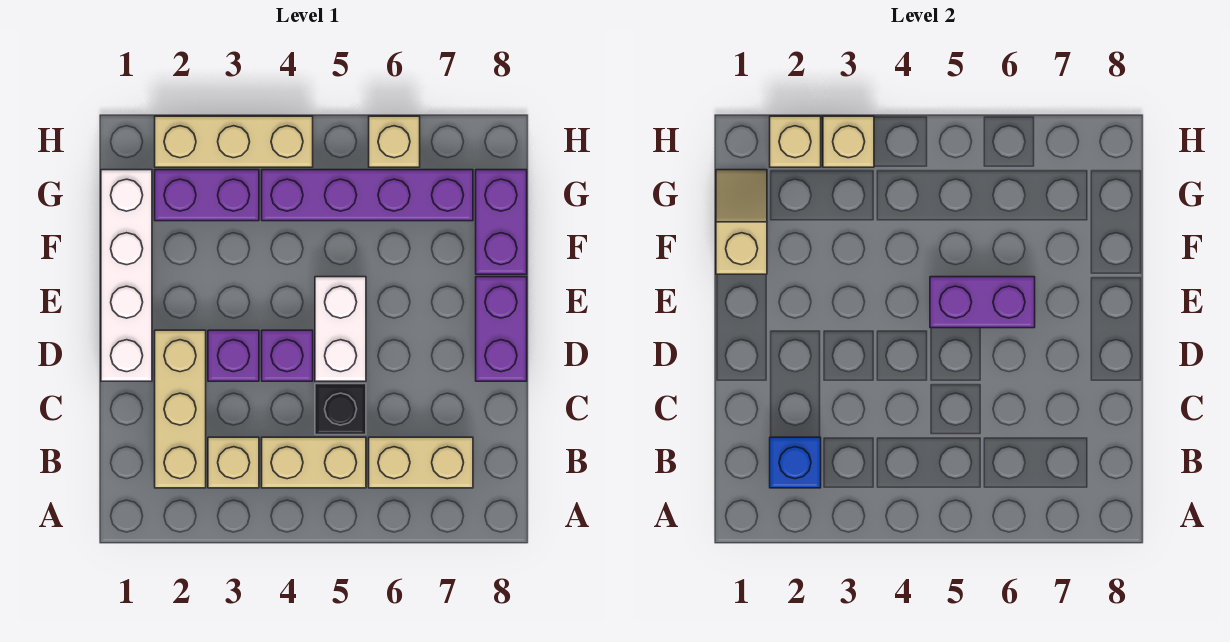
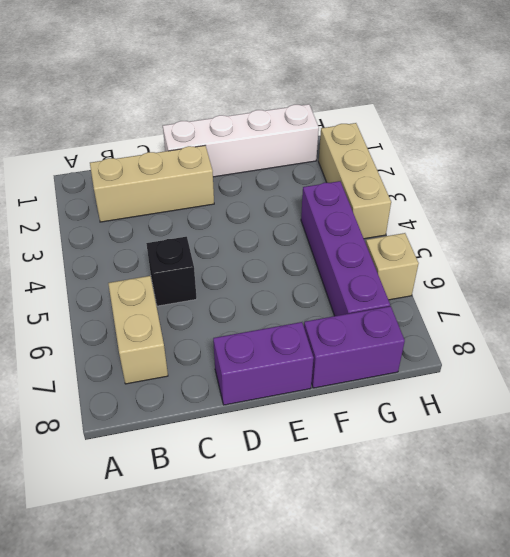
none -> tan brick B3 level 1
none -> tan brick B4:B5 level 1
none -> purple brick D3 level 1

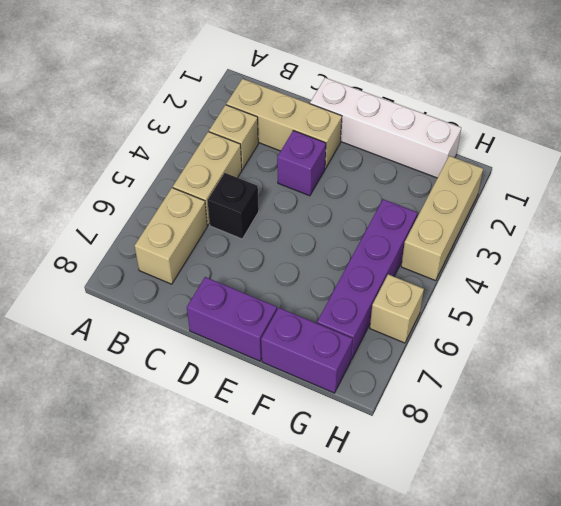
none -> purple brick D4 level 1
none -> white brick D5:E5 level 1
none -> purple brick G2:G3 level 1

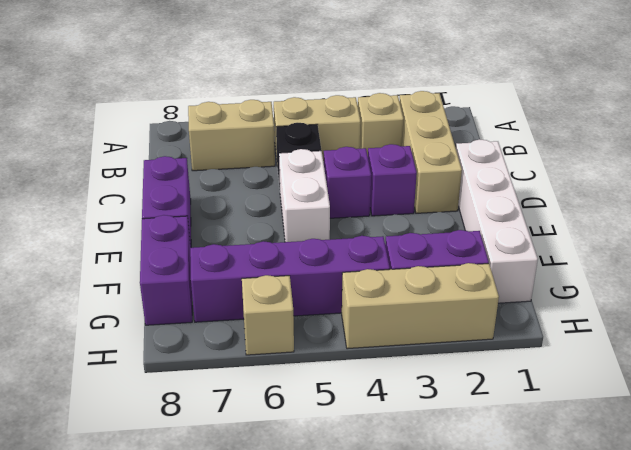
none -> blue brick B2 level 2
none -> purple brick E5:E6 level 2
none -> tan slope F1:G1 level 2 top F

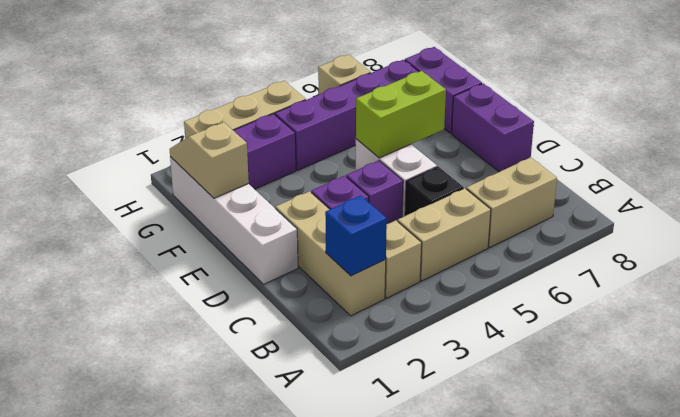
lime brick E5:E6 level 2 -> purple brick E5:E6 level 2
none -> tan brick H2 level 2
none -> tan brick H3 level 2

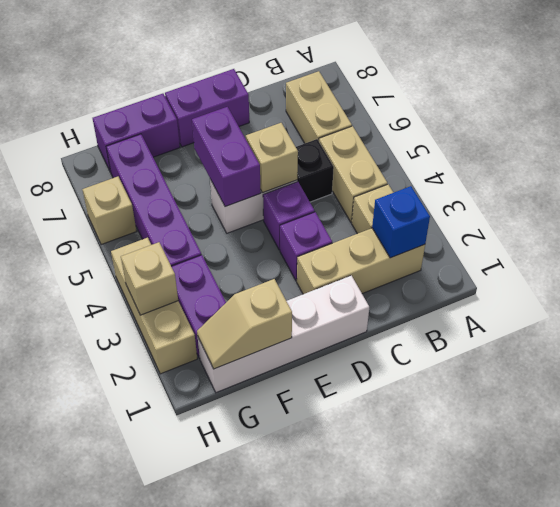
tan brick D5 level 2 -> tan brick H2 level 2

